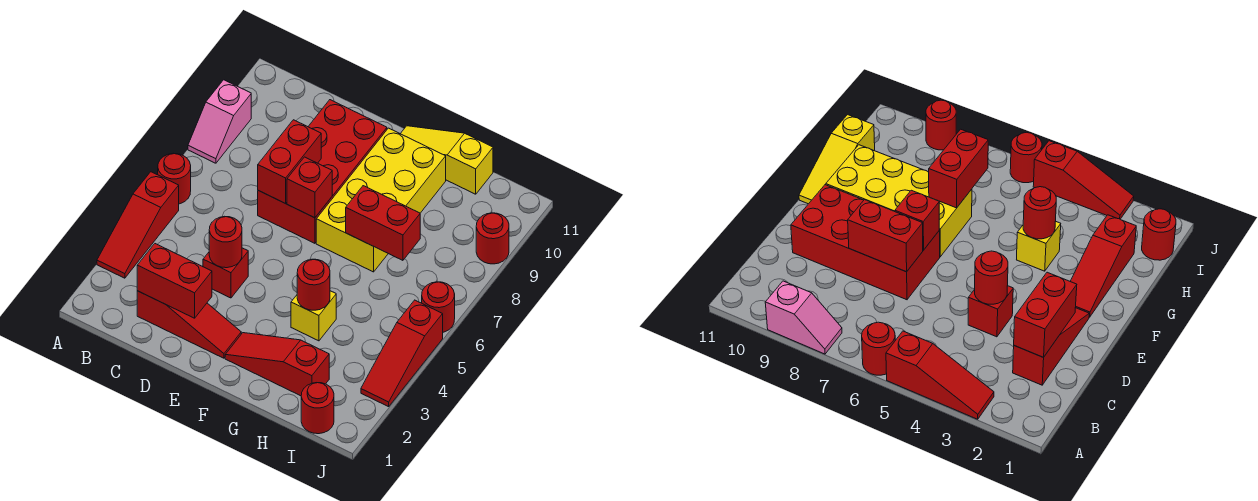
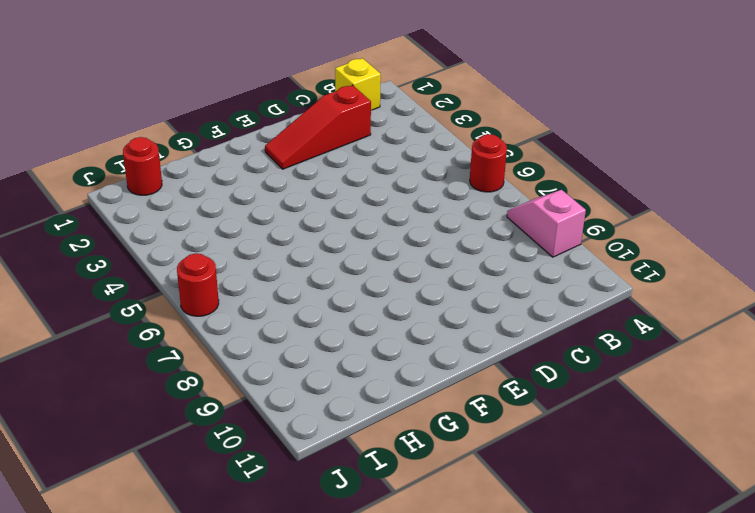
yellow brick B1 level 1 -> yellow brick G4 level 1
none -> red slope A3:A5 level 1 top 5
none -> red brick D4 level 1
none -> red brick D7:E10 level 1

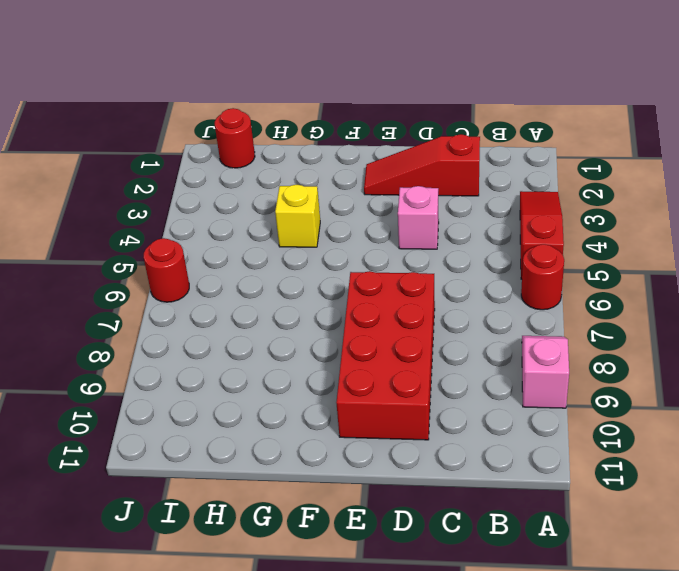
pink brick D4 level 1 -> red brick D4 level 1
none -> red slope F2:H2 level 1 top H
none -> yellow brick F7:G10 level 1
none -> yellow slope F11:H11 level 1 top H

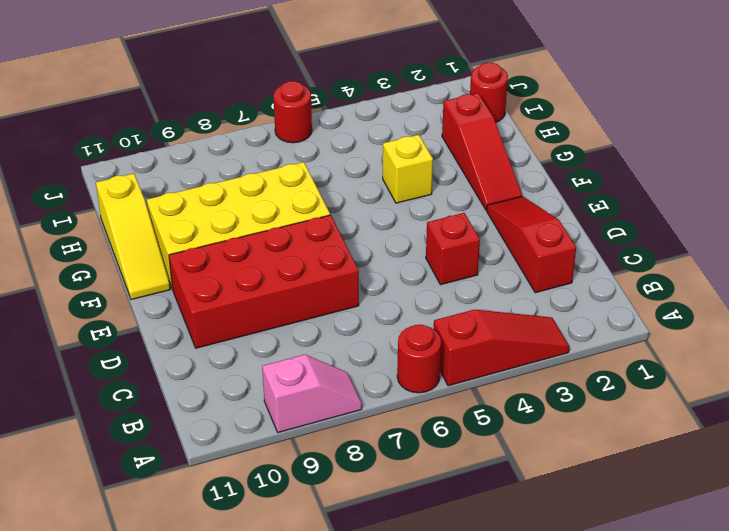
none -> red slope J3:J5 level 1 top 5
none -> red round brick J9 level 1
none -> red brick C2:D2 level 2

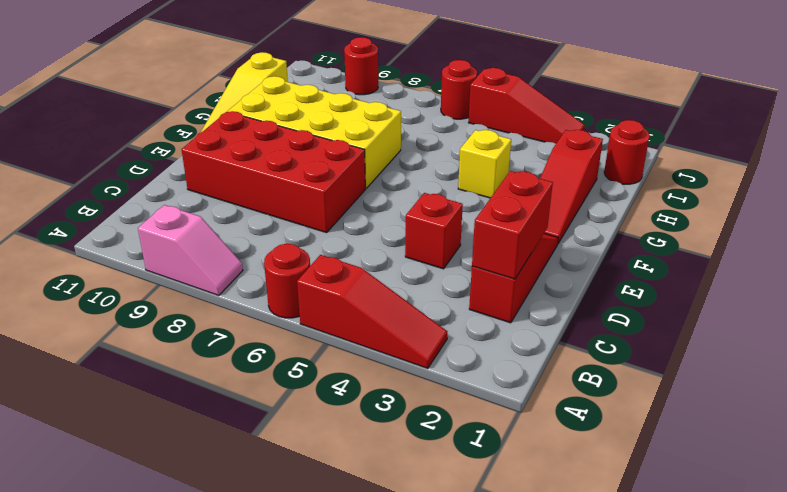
none -> red round brick D4 level 2
none -> red brick D7:D8 level 2
none -> red brick E7 level 2

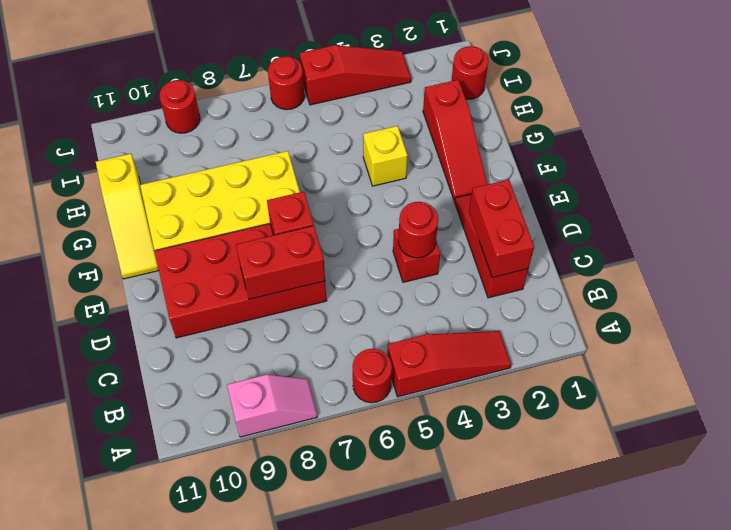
none -> red round brick G4 level 2
none -> red brick G7:H7 level 2

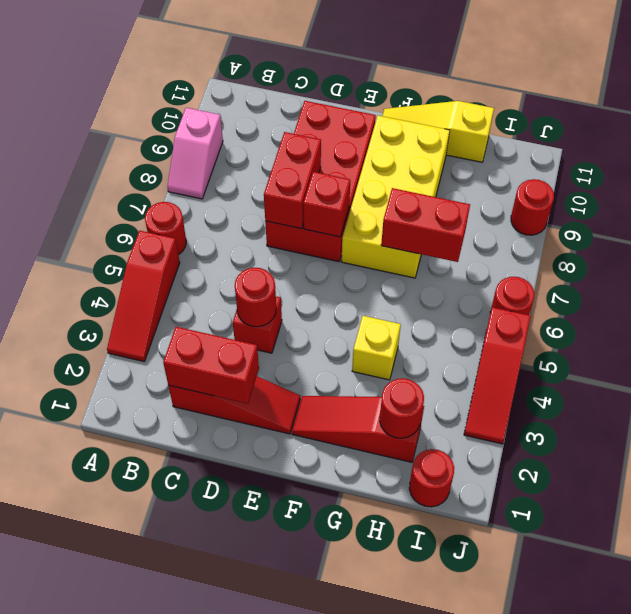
red round brick H2 level 2 -> red round brick G4 level 2

